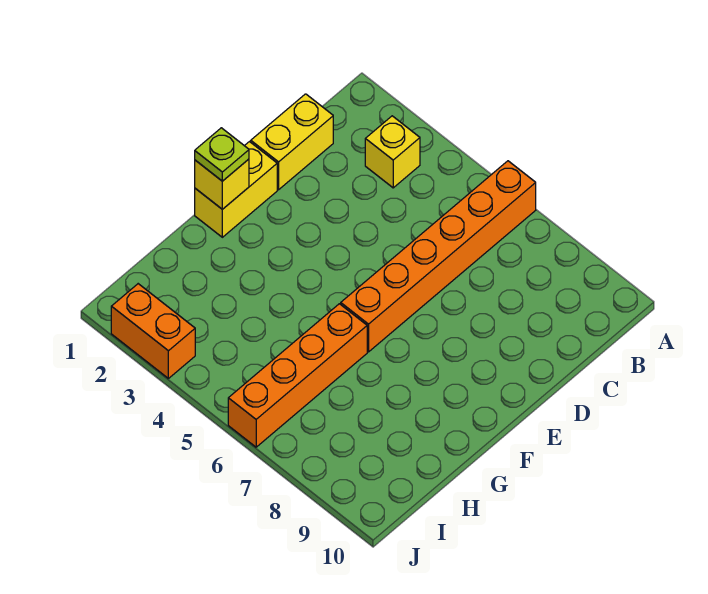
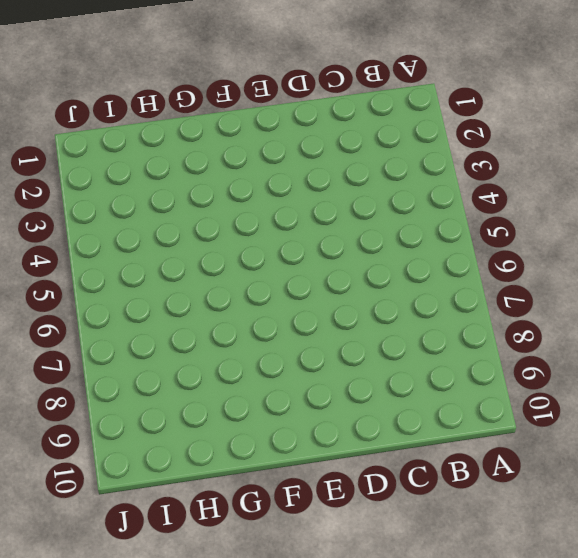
none -> orange brick A6:F6 level 1
none -> yellow brick B3 level 1

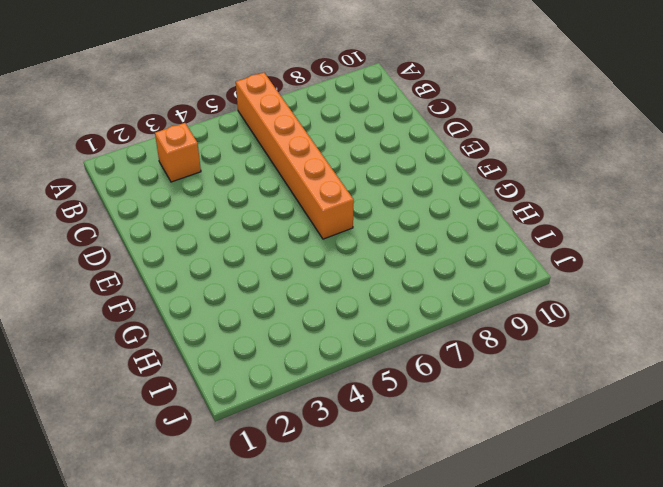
orange brick B3 level 1 -> yellow brick B3 level 1
none -> yellow brick C1:D1 level 1
none -> yellow brick E1:F1 level 1

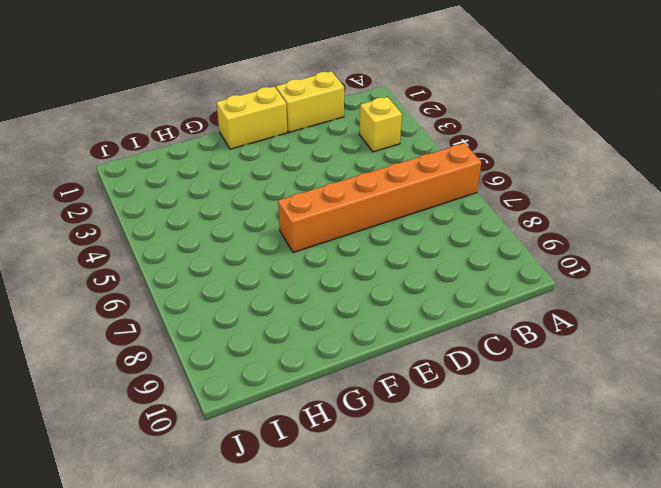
none -> orange brick G6:J6 level 1
none -> orange brick J2:J3 level 1

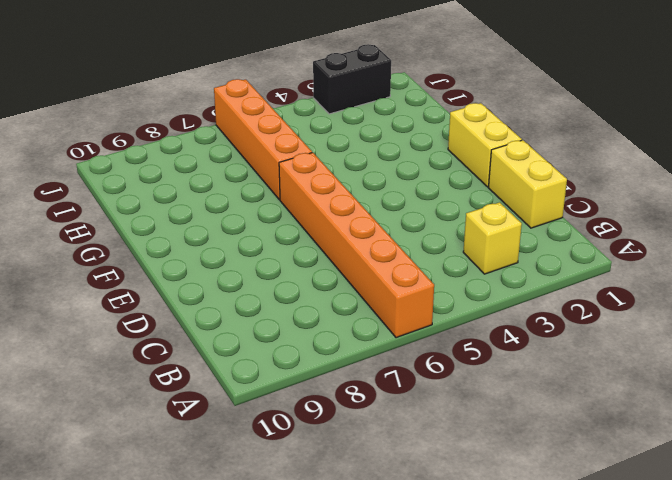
black brick J2:J3 level 1 -> orange brick J2:J3 level 1
none -> yellow brick F1 level 2
none -> lime plate F1 level 3

